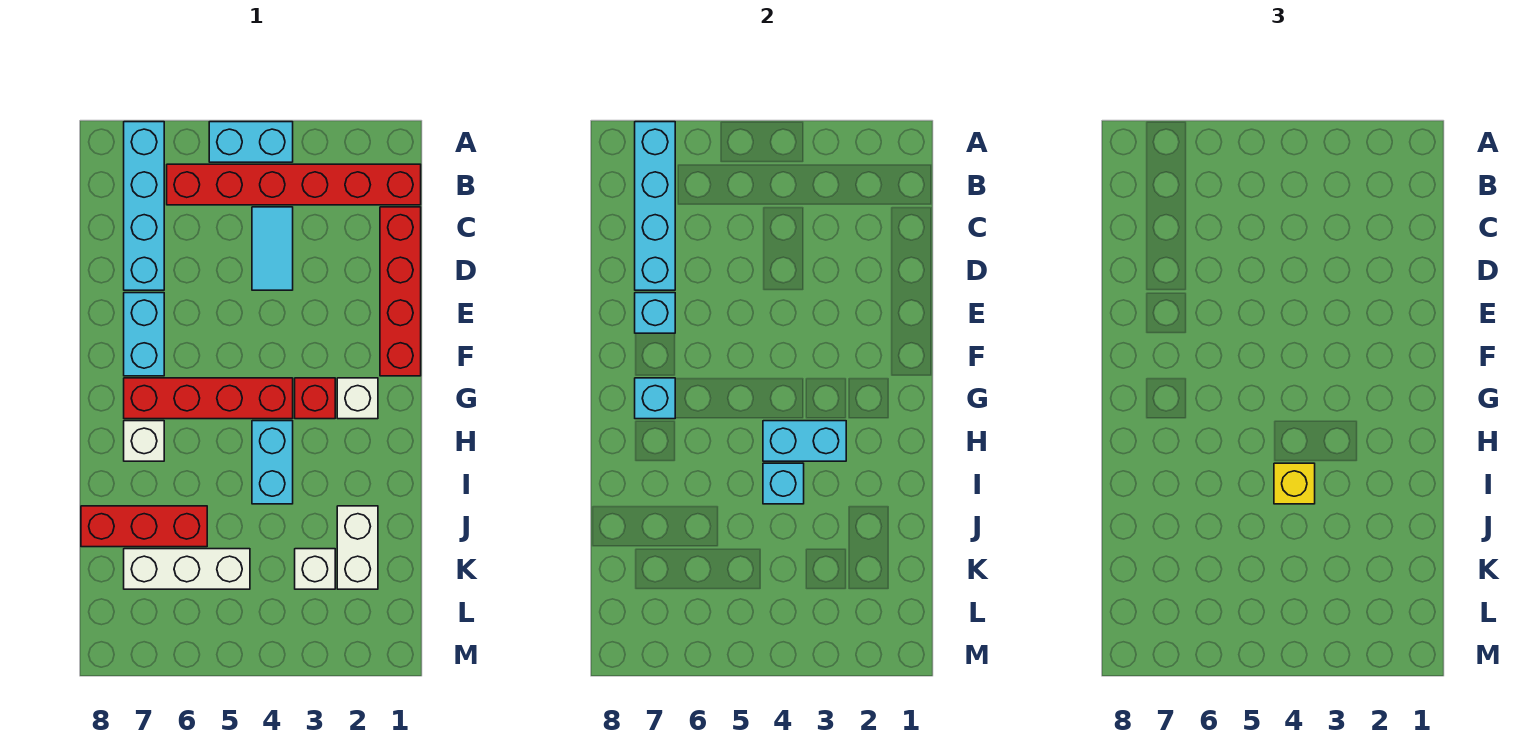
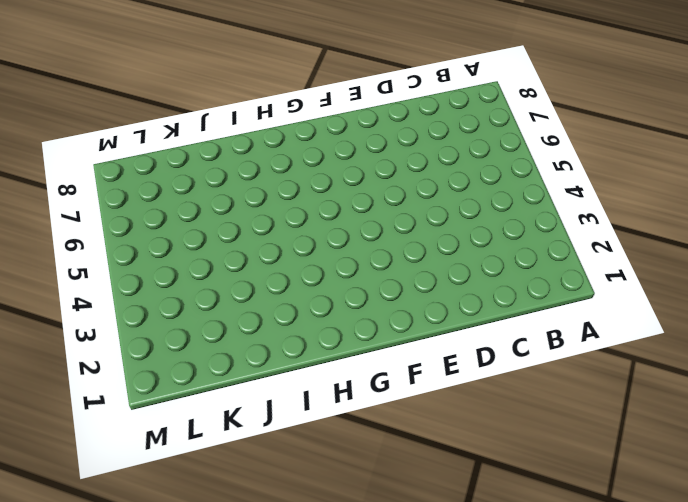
none -> cyan brick A4:A5 level 1
none -> cyan brick A7:D7 level 1
none -> red brick B1:B6 level 1

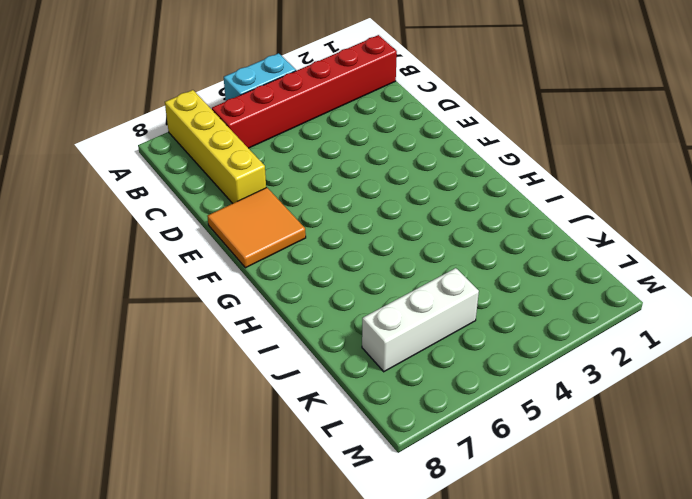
yellow brick A7:D7 level 1 -> cyan brick A7:D7 level 1
orange tile E7:F8 level 1 -> cyan brick E7:F7 level 1
none -> red brick C1:F1 level 1
none -> cyan tile C4:D4 level 1
none -> white brick G2 level 1

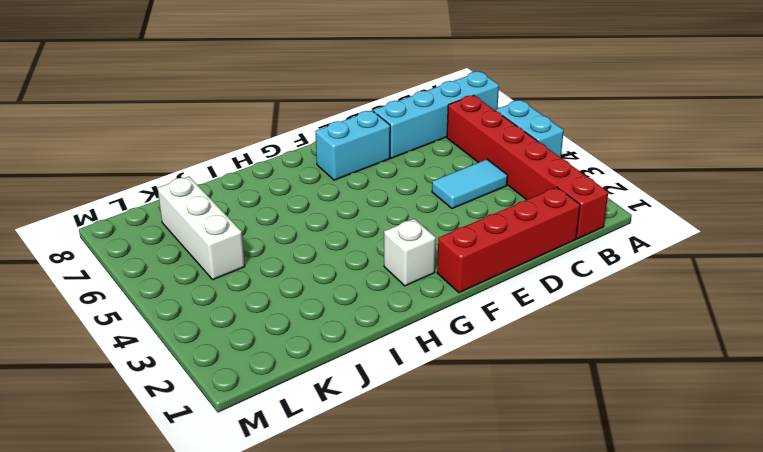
none -> red brick G3 level 1
none -> red brick G4:G7 level 1
none -> cyan brick H4:I4 level 1

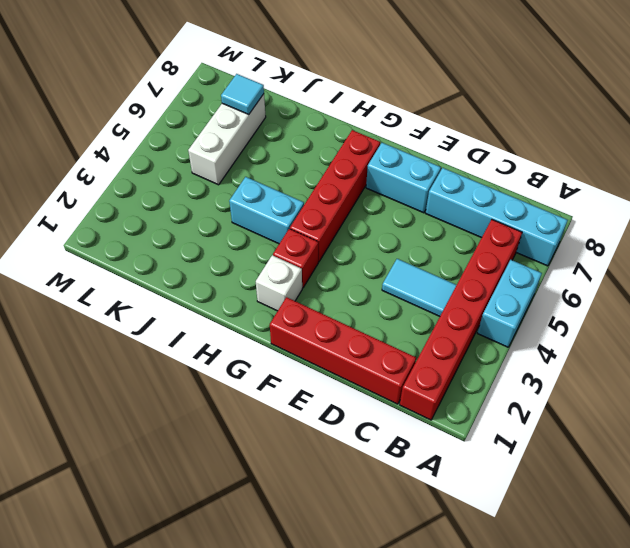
cyan tile K7 level 2 -> none
none -> white brick H7 level 1
none -> white brick J2:K2 level 1
none -> red brick J6:J8 level 1

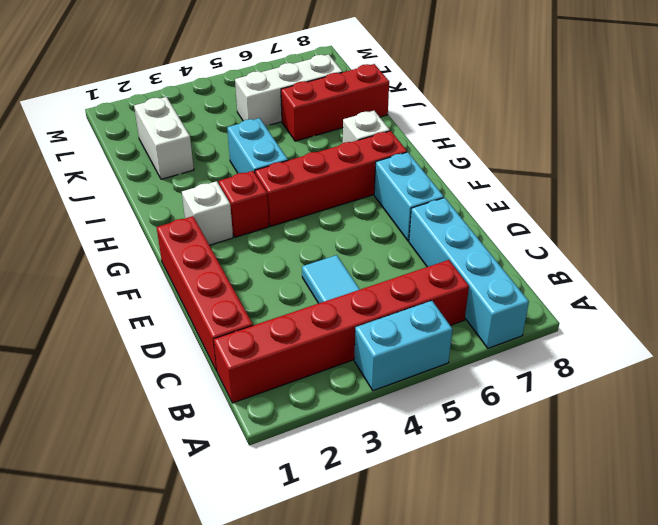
none -> white brick K3 level 1
none -> cyan brick A7:D7 level 2
none -> cyan brick E7 level 2

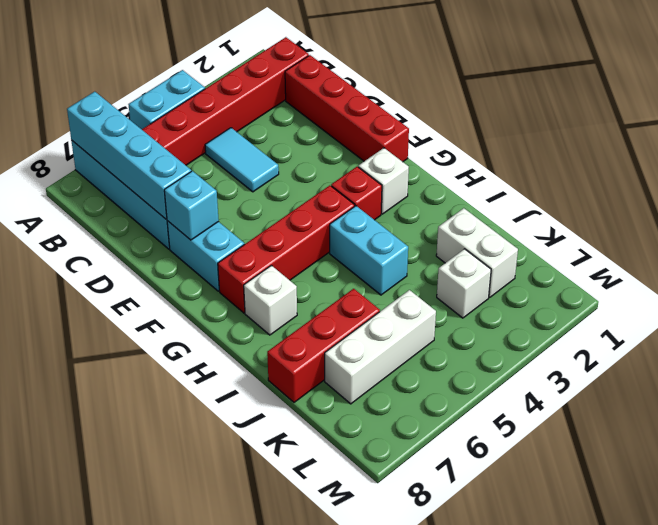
none -> cyan brick G7 level 2
none -> cyan brick H3:H4 level 2
none -> cyan brick I4 level 2

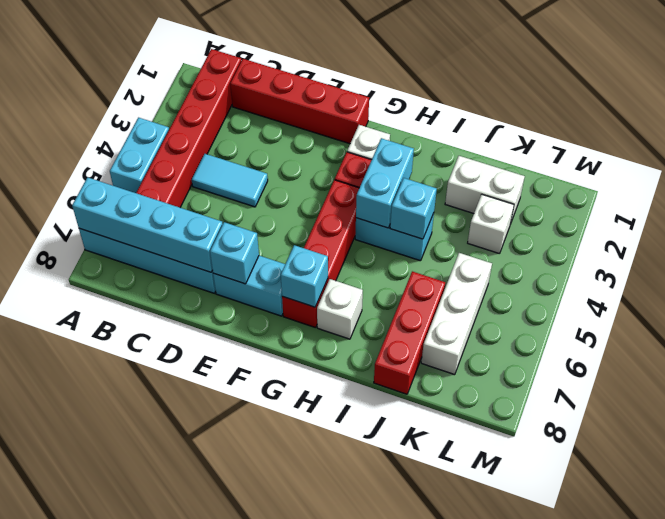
none -> yellow brick I4 level 3

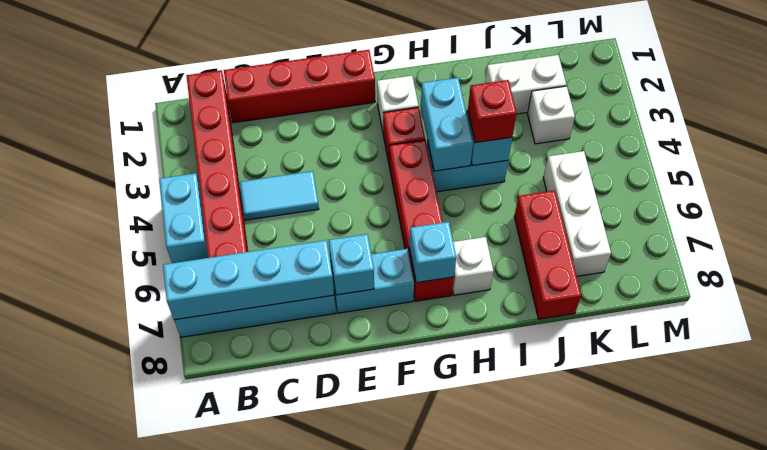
red brick I4 level 3 -> yellow brick I4 level 3

